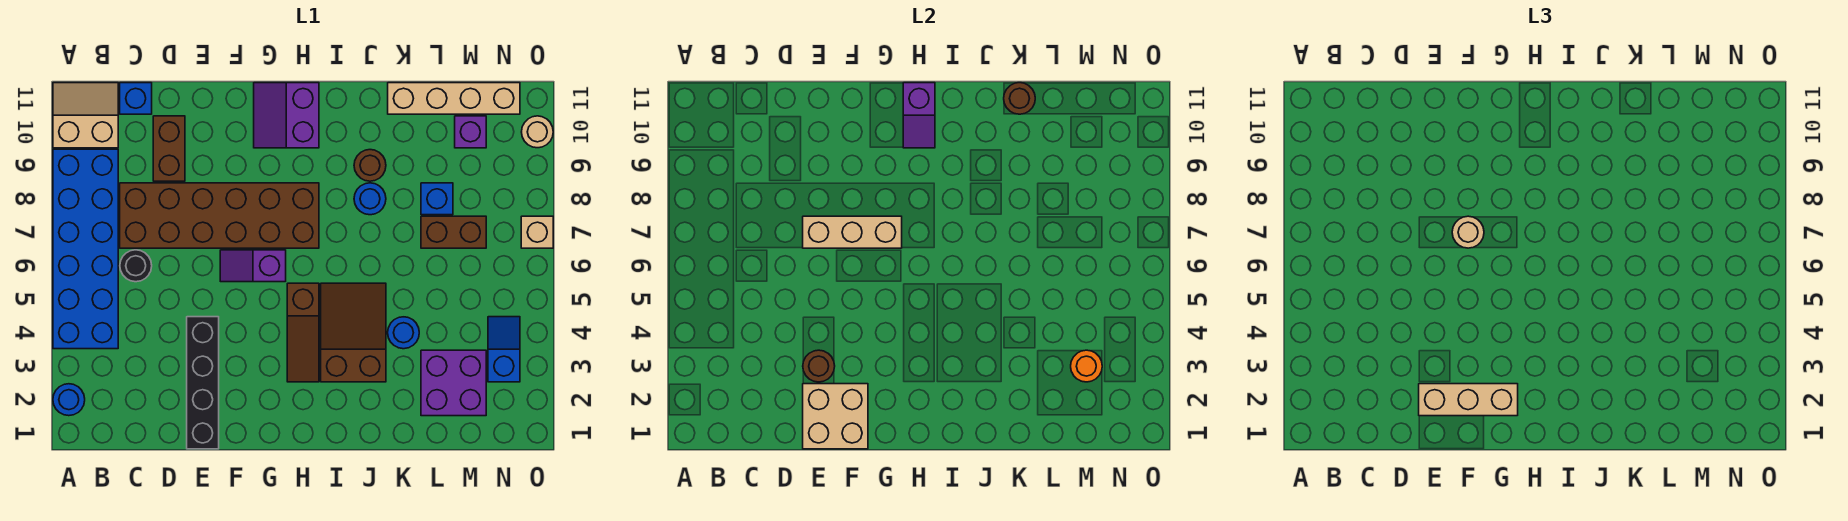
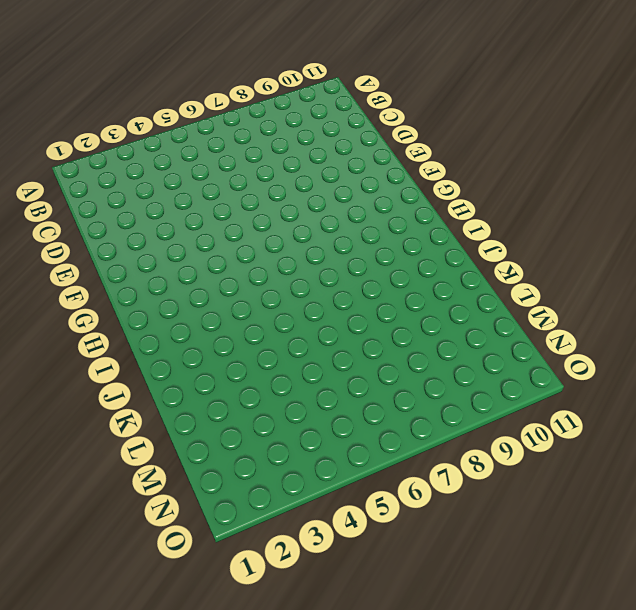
none -> blue round brick A2 level 1
none -> blue brick A4:B9 level 1
none -> tan slope A10:B11 level 1 top 10
none -> black round brick C6 level 1

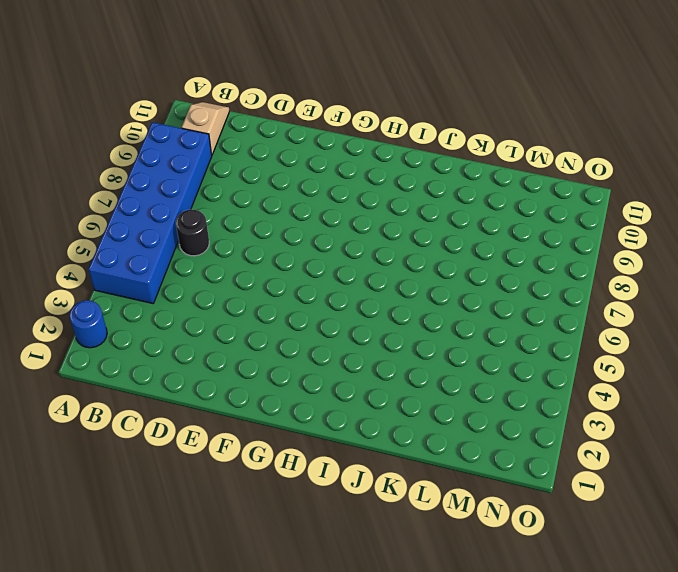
tan slope B10:B11 level 1 top 10 -> tan slope A10:B11 level 1 top 10
none -> brown brick C7:H8 level 1
none -> blue brick C11 level 1
none -> brown brick D9:D10 level 1
none -> black brick E1:E4 level 1

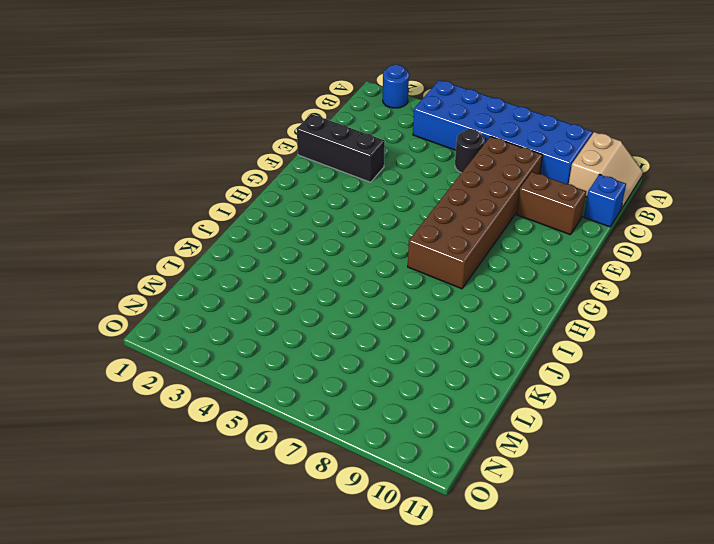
black brick E1:E3 level 1 -> black brick E1:E4 level 1
none -> purple slope F6:G6 level 1 top G
none -> purple slope G10:H11 level 1 top H
none -> brown slope H3:H5 level 1 top 5
none -> brown slope I3:J5 level 1 top 3

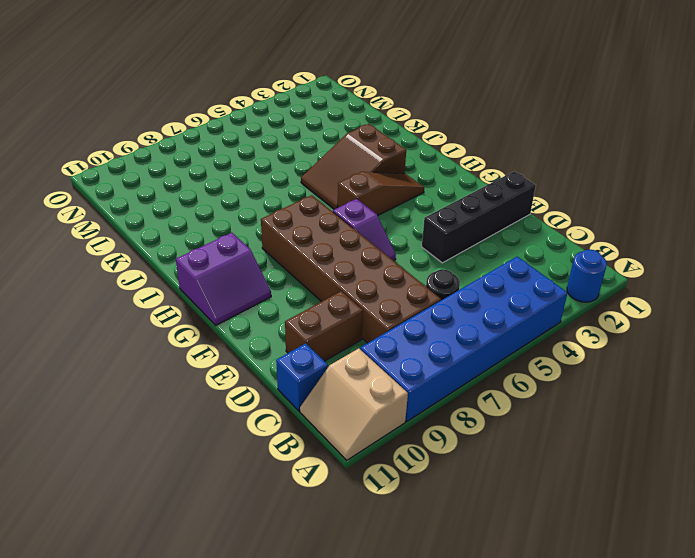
none -> blue round brick J8 level 1
none -> brown round brick J9 level 1
none -> blue round brick K4 level 1
none -> tan brick K11:N11 level 1

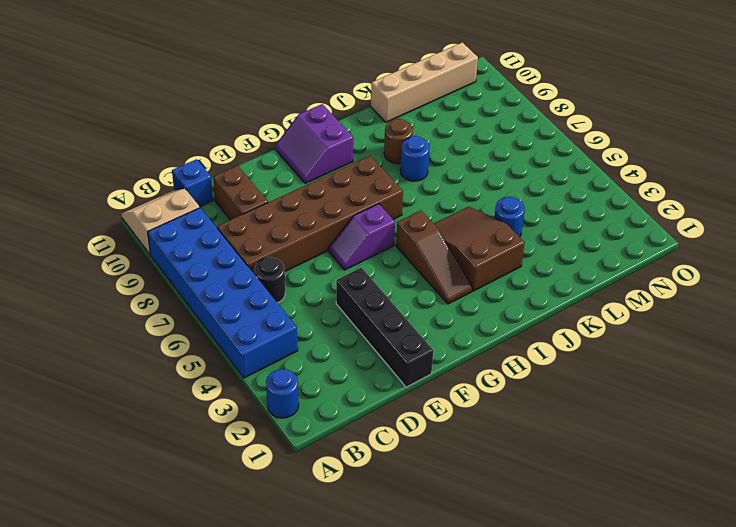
none -> purple brick L2:M3 level 1
none -> brown brick L7:M7 level 1
none -> blue brick L8 level 1
none -> purple brick M10 level 1

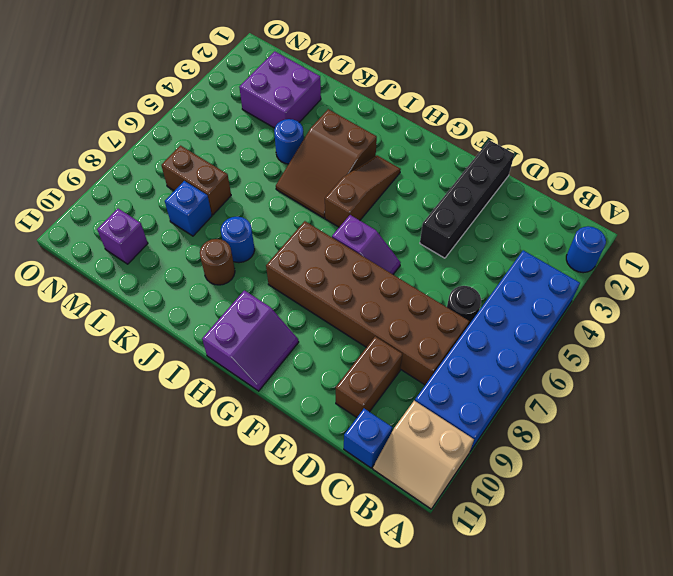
none -> tan brick K11:N11 level 1
none -> blue slope N3:N4 level 1 top 3
none -> tan brick O7 level 1
none -> tan round brick O10 level 1

